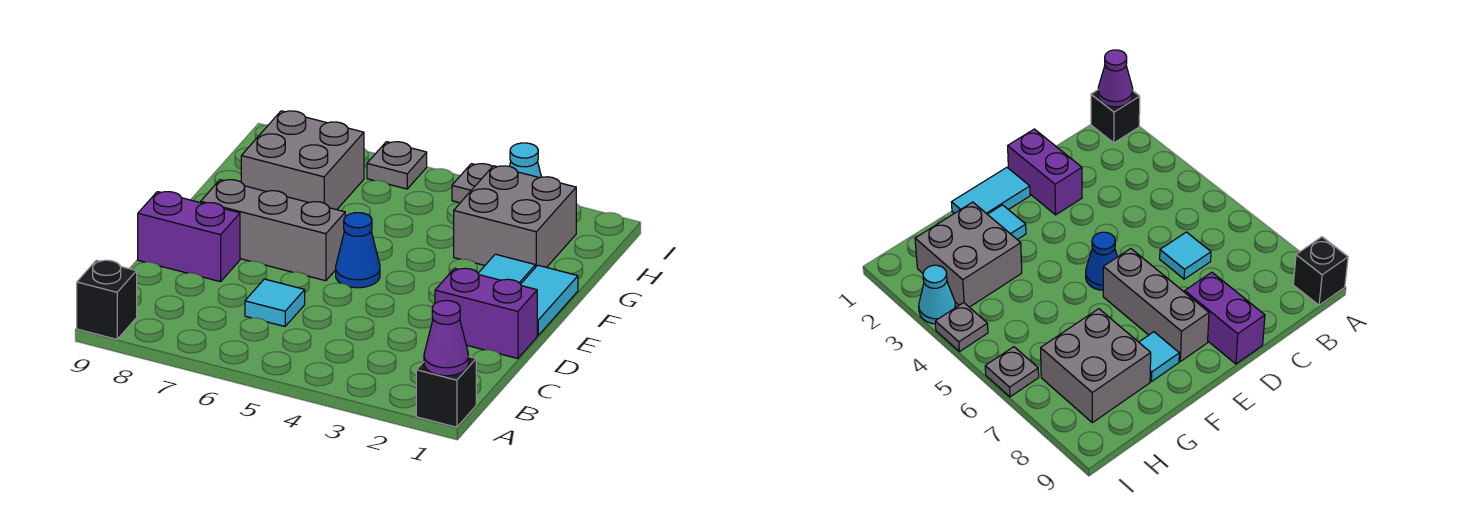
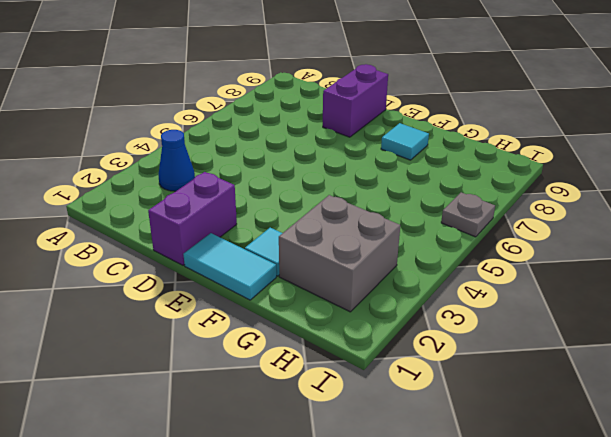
blue cone B3 level 1 -> blue cone E5 level 1
none -> black brick A1 level 1
none -> black brick A9 level 1
none -> cyan tile C6 level 1

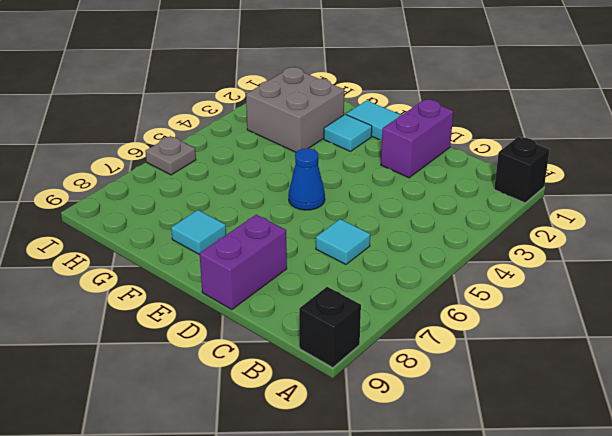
none -> grey brick E6:E8 level 1
none -> grey brick G7:H8 level 1
none -> cyan cone I3 level 1

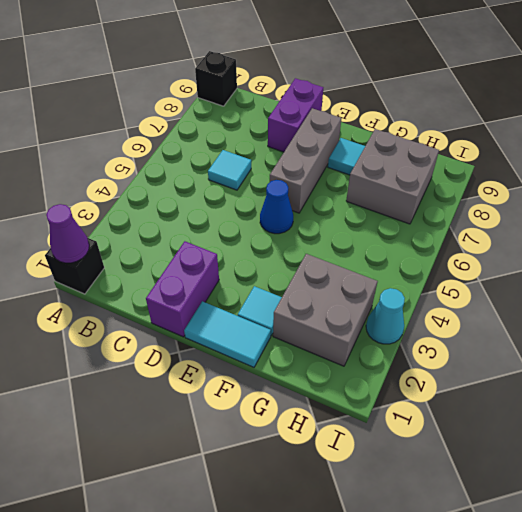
none -> grey plate I4 level 1
none -> grey plate I6 level 1

